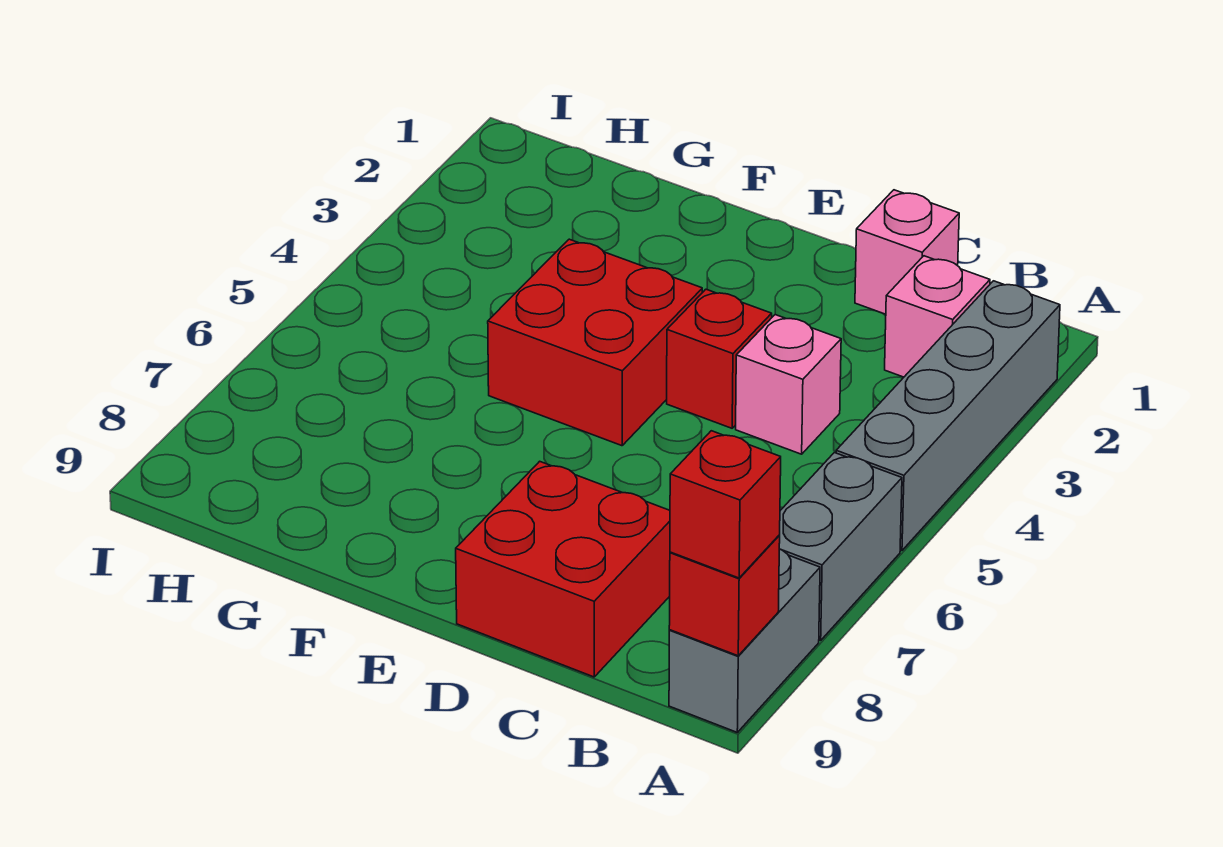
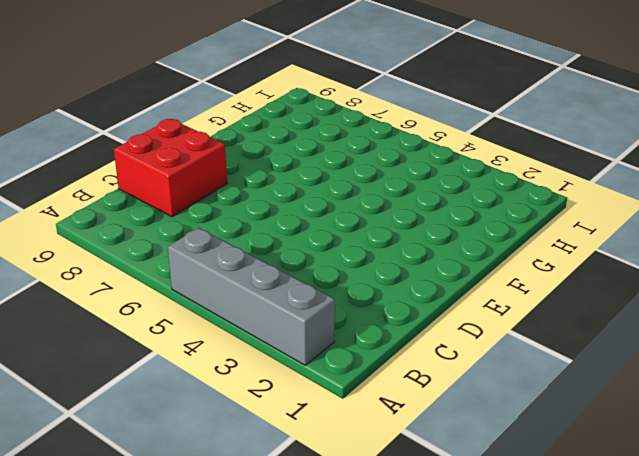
none -> grey brick A6:A7 level 1
none -> grey brick A8:A9 level 1

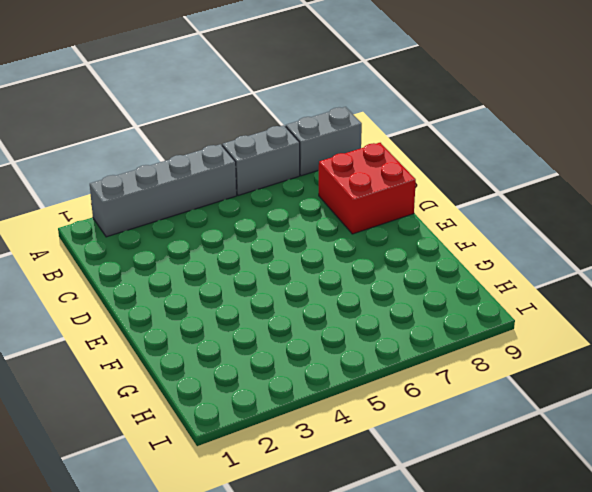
none -> pink brick B2 level 1
none -> pink brick C1 level 1

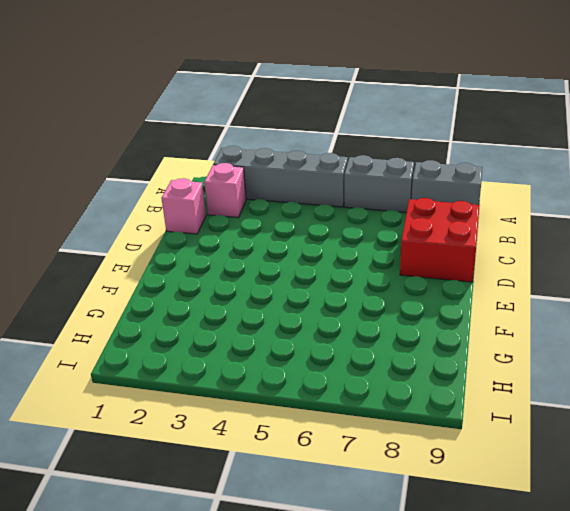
none -> pink brick C4 level 1
none -> red brick D4 level 1

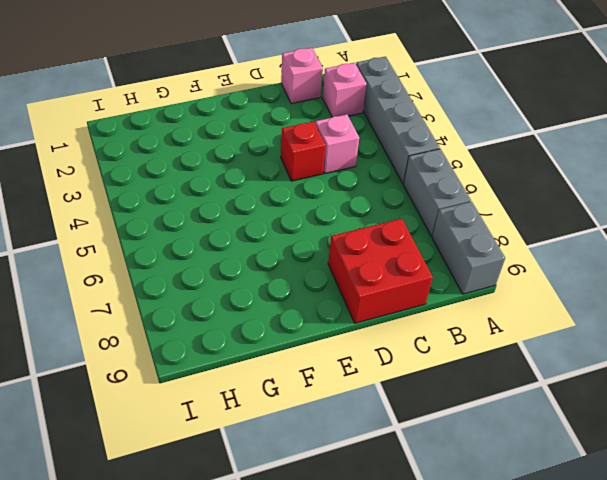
none -> red brick E4:F5 level 1
none -> red brick A9 level 2

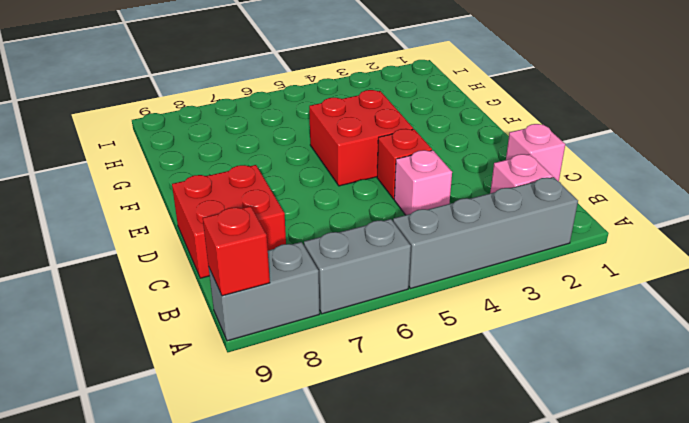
none -> red brick A9 level 3

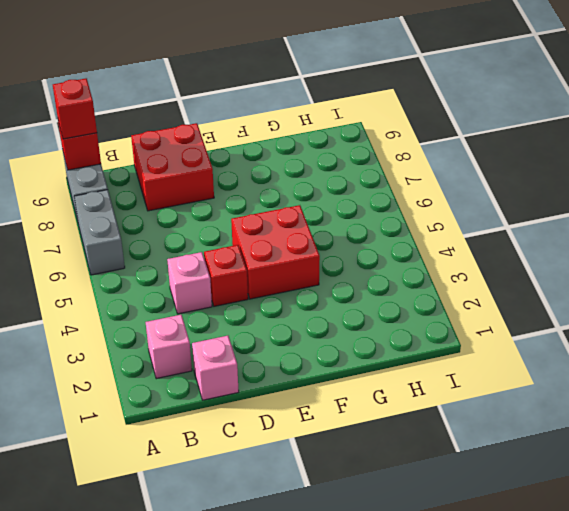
none -> grey brick A2:A5 level 1

